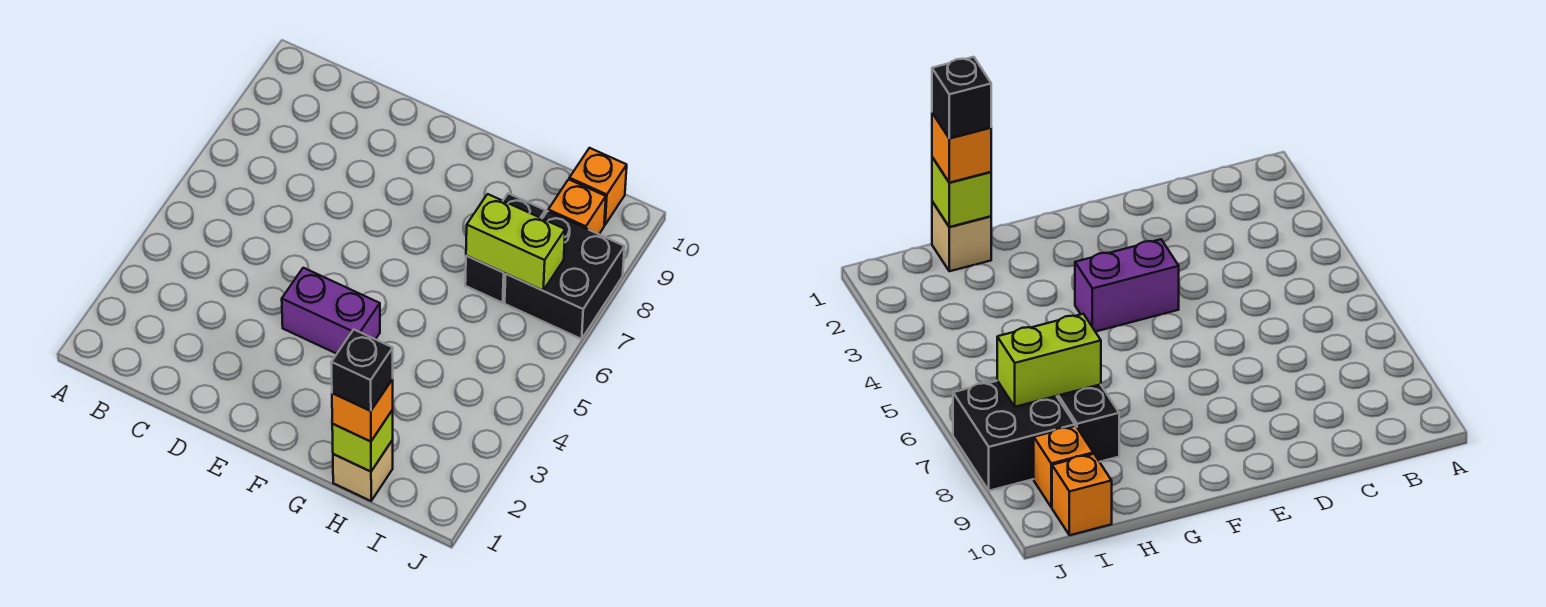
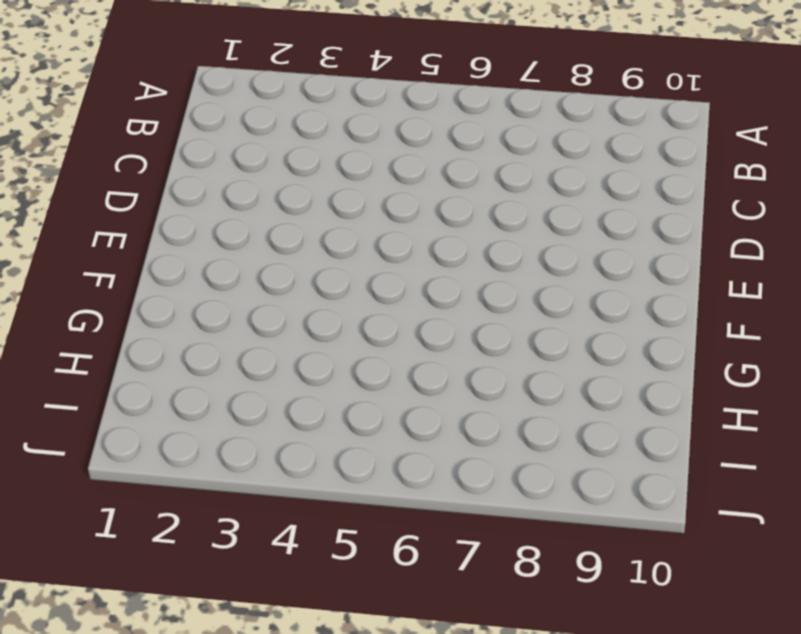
none -> purple brick E4:F4 level 1
none -> tan brick H1 level 1

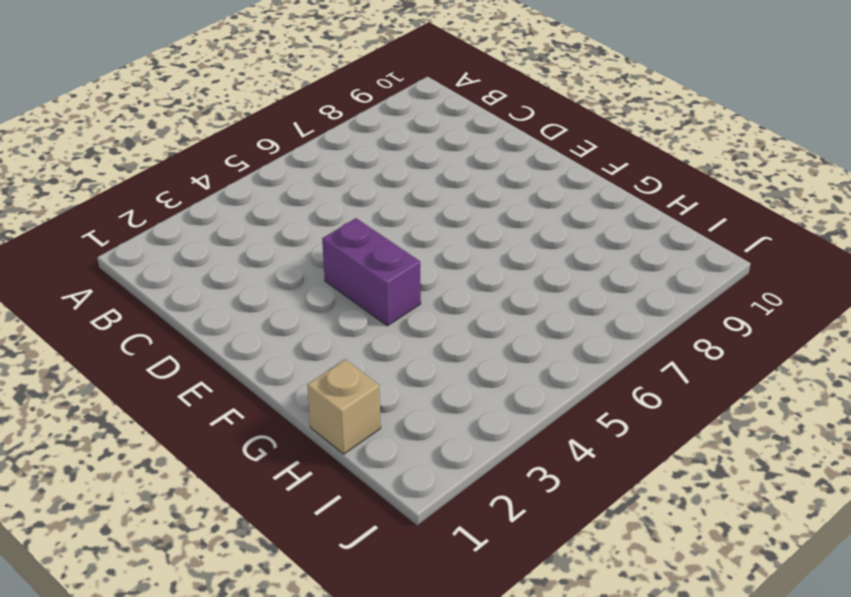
none -> black brick H7:H8 level 1
none -> black brick I7:J8 level 1

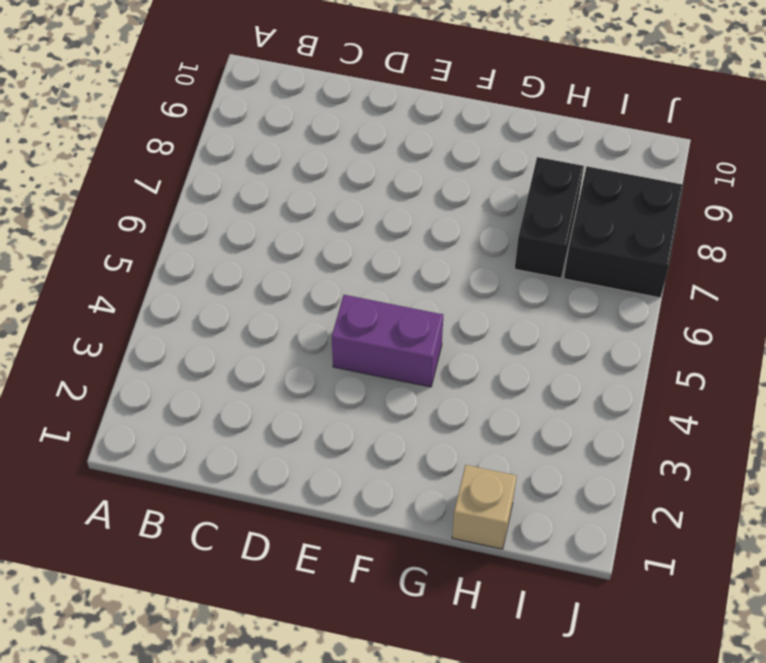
none -> orange brick I9 level 1
none -> orange brick I10 level 1

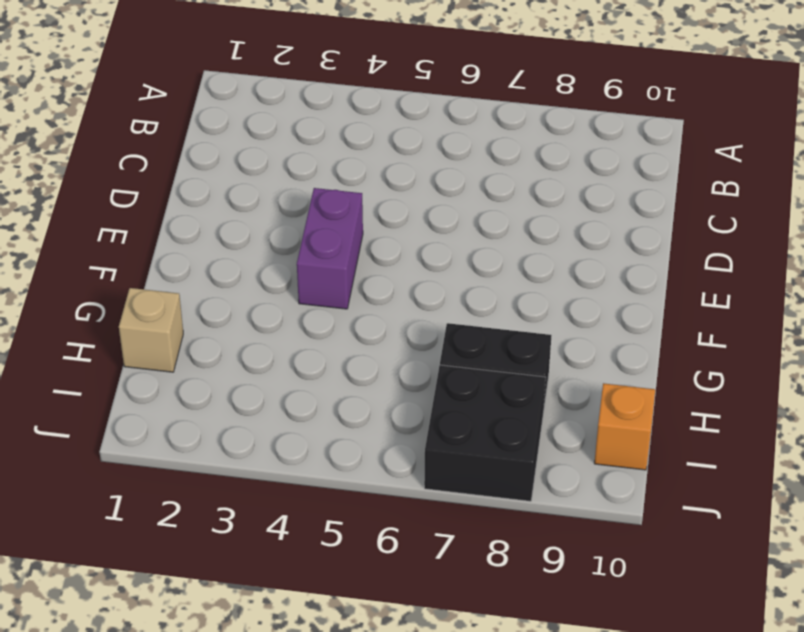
none -> orange brick I9 level 1
none -> lime brick H1 level 2

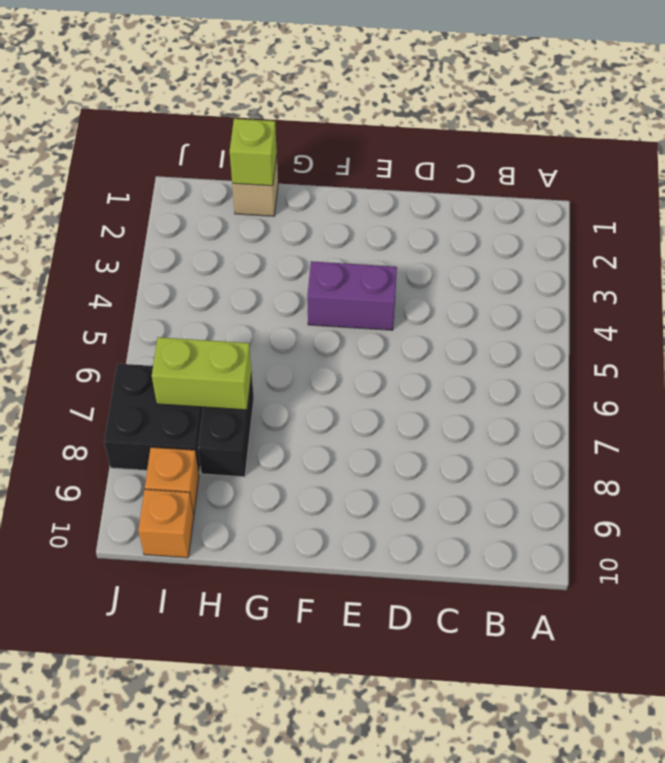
none -> orange brick H1 level 3
none -> black brick H1 level 4

